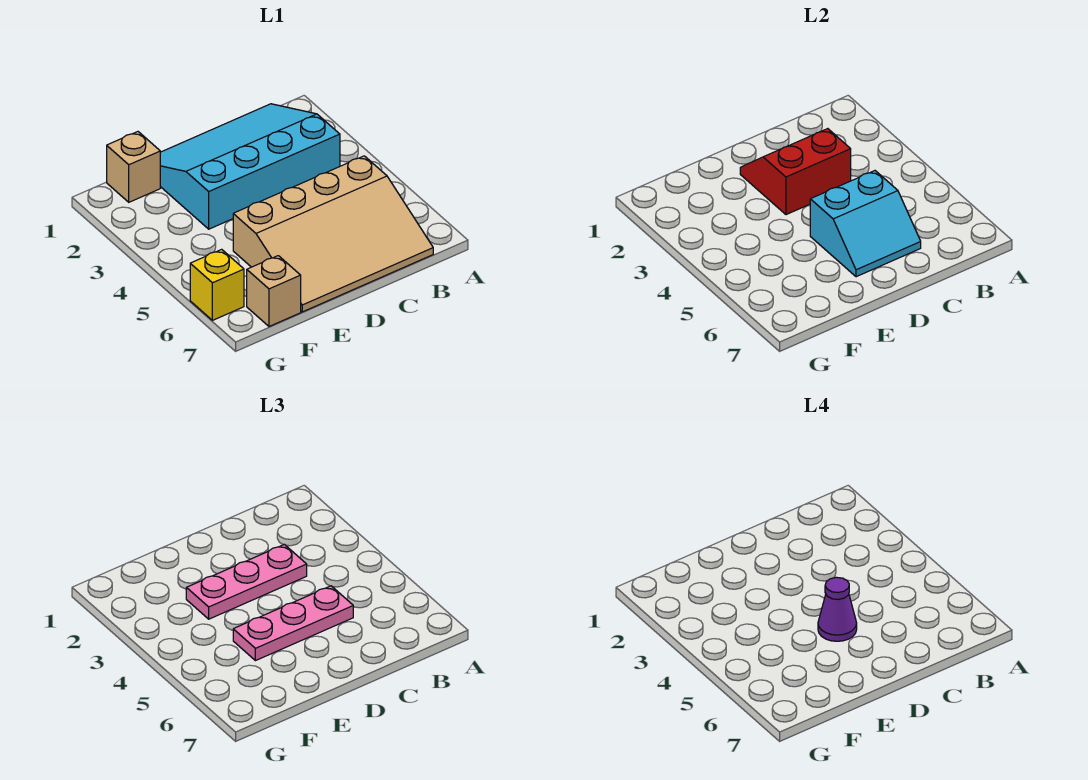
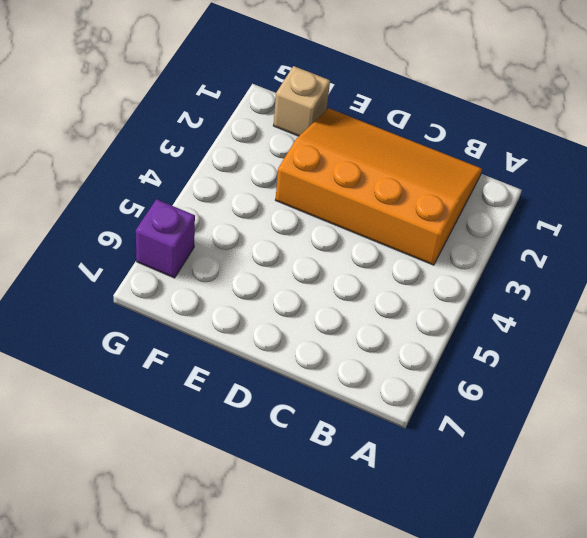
orange slope B1:E3 level 1 top 3 -> cyan slope B1:E3 level 1 top 3
purple brick G6 level 1 -> yellow brick G6 level 1
none -> tan slope B5:E7 level 1 top 5
none -> tan brick F7 level 1

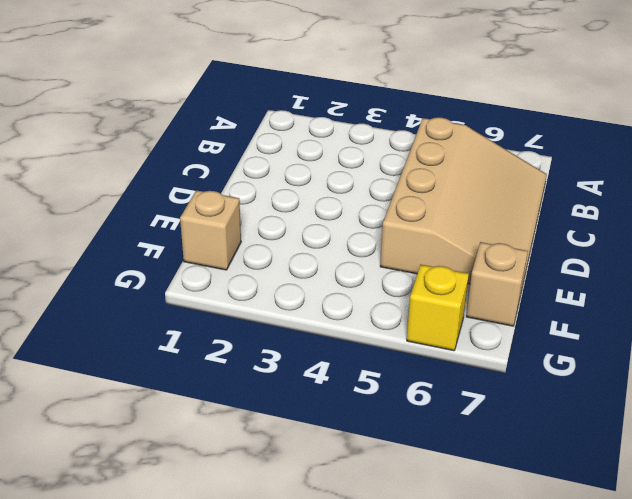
none -> cyan slope B1:E3 level 1 top 3
none -> red slope C2:D3 level 2 top 3

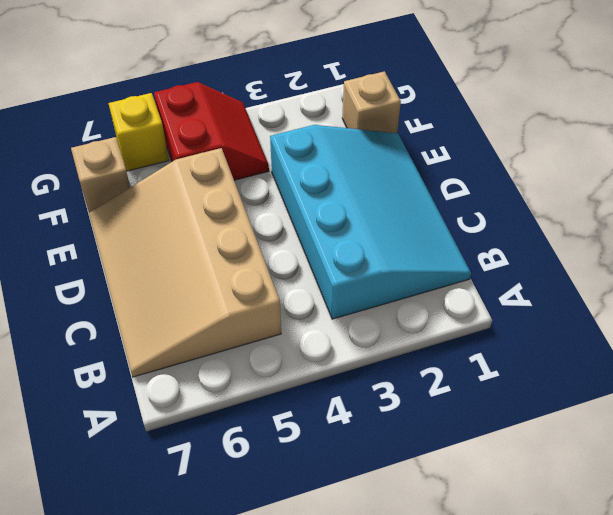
red slope F4:G5 level 1 top 5 -> red slope C2:D3 level 2 top 3
none -> cyan slope C5:D6 level 2 top 5
none -> pink plate C3:E3 level 3

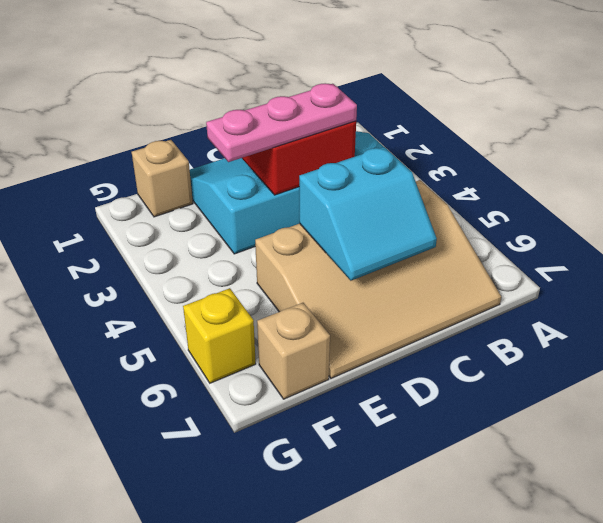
none -> pink plate C5:E5 level 3
none -> purple cone D5 level 4

